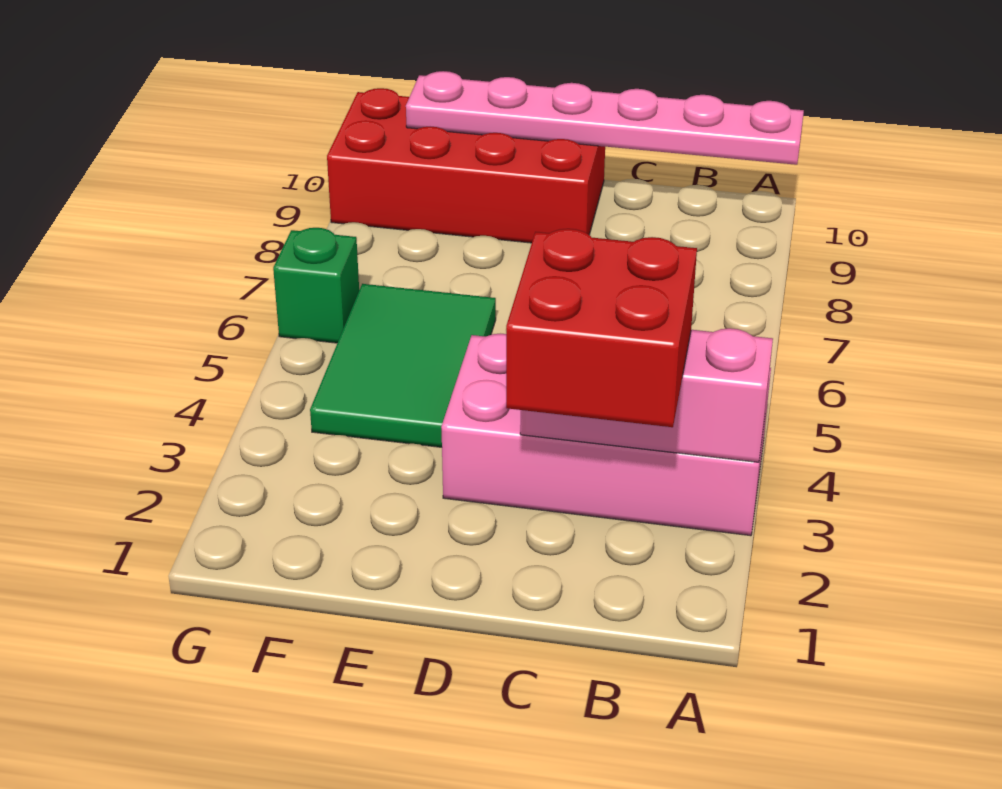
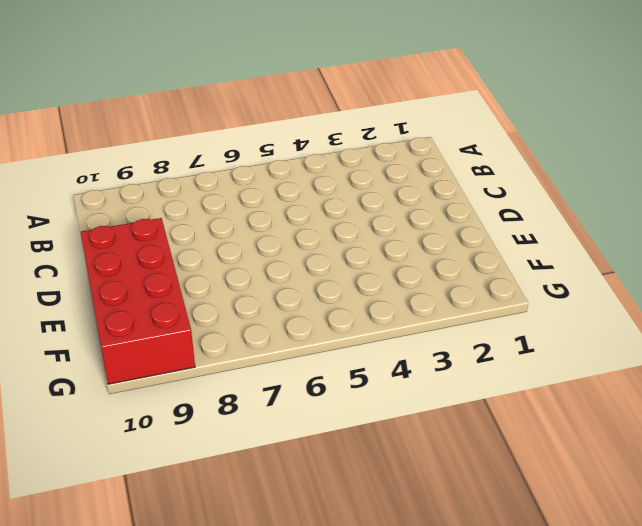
none -> pink brick A3:D4 level 1
none -> green tile E4:F6 level 1

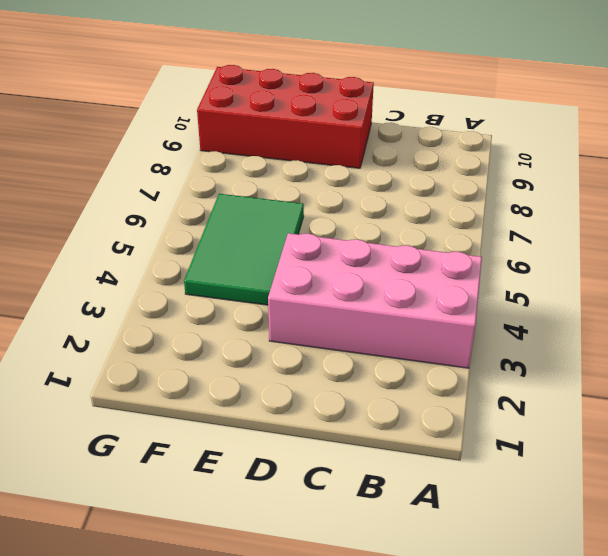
none -> green brick G6 level 1
none -> pink brick A3:C3 level 2

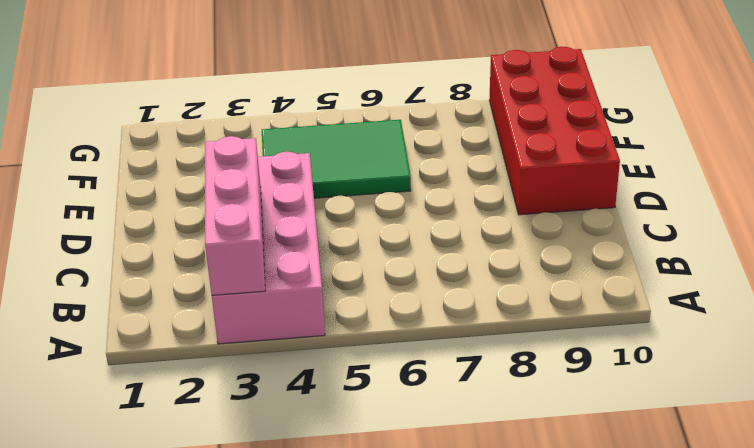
none -> green brick G6 level 1
none -> pink plate A10:F10 level 2

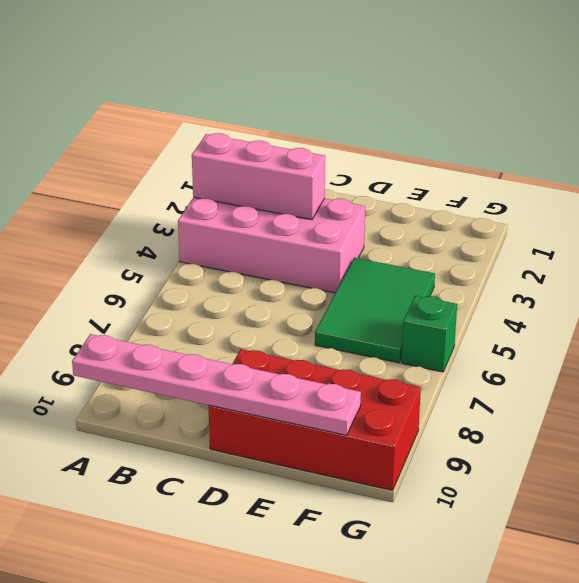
none -> red brick B2:C3 level 3

